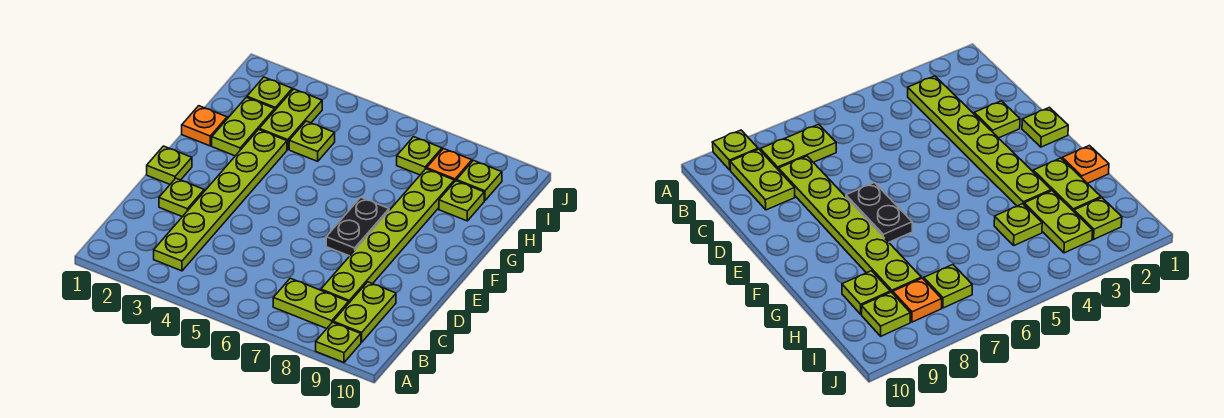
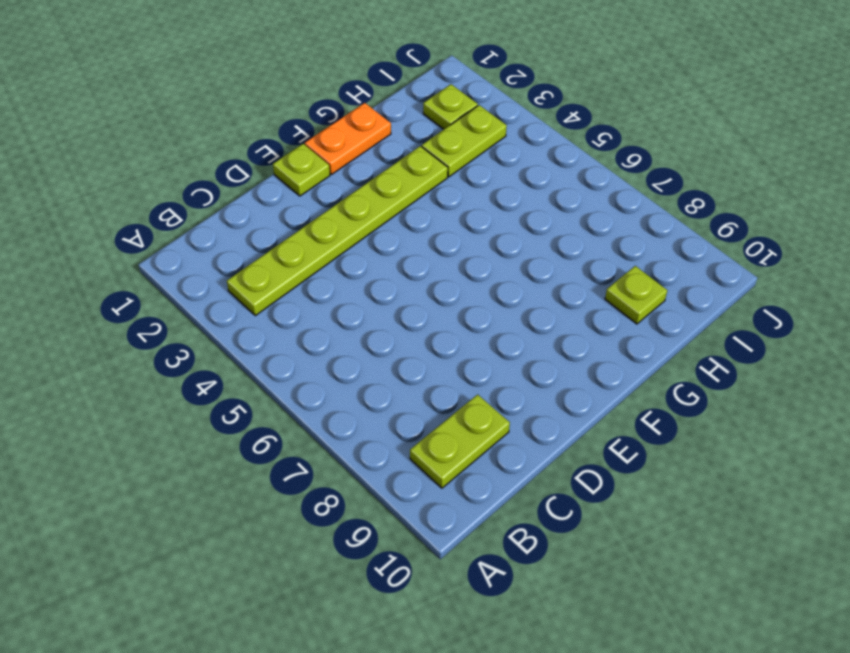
orange plate F1:G1 level 1 -> orange plate G1 level 1
none -> lime plate A9 level 1
none -> lime plate B7:B8 level 1
none -> lime plate C8:H8 level 1

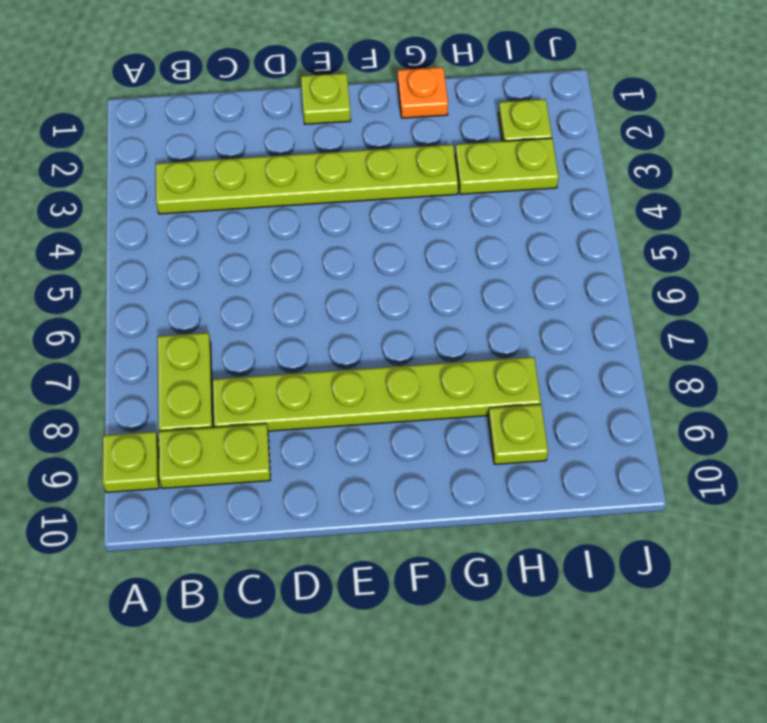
none -> lime plate D2 level 1
none -> black plate E7:F7 level 1
none -> lime plate G2:H2 level 1

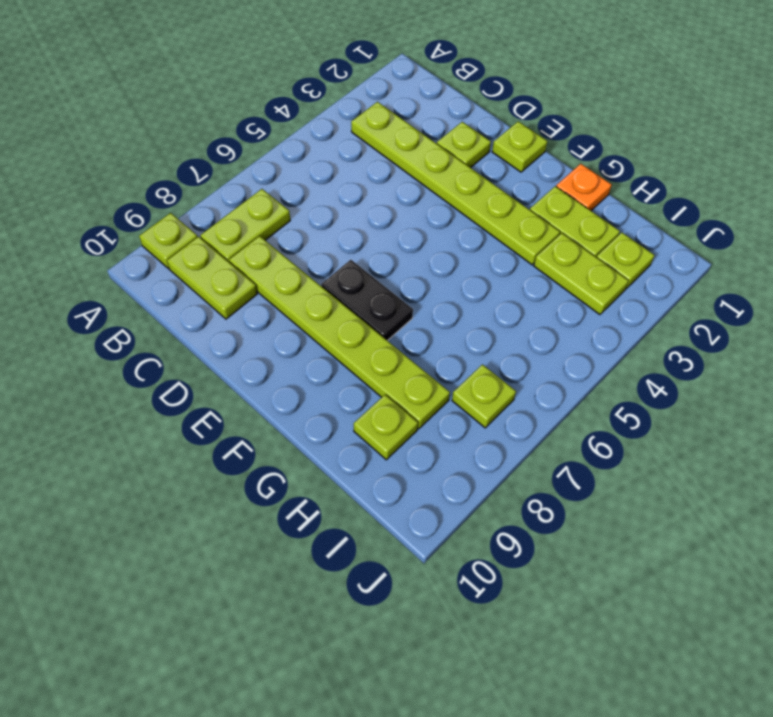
none -> lime plate H4 level 1
none -> orange plate I8 level 1
none -> lime plate I9 level 1

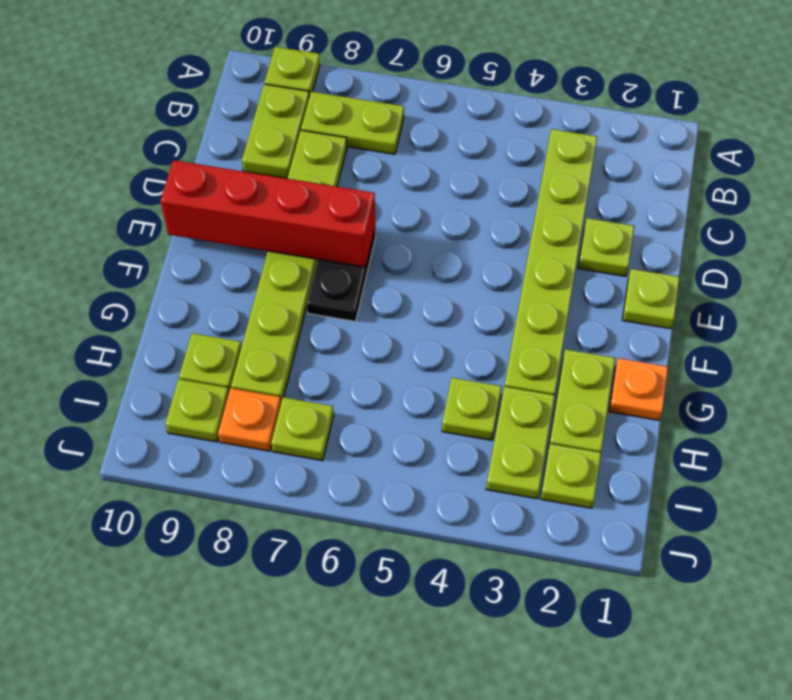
red brick E7:E10 level 2 -> none

